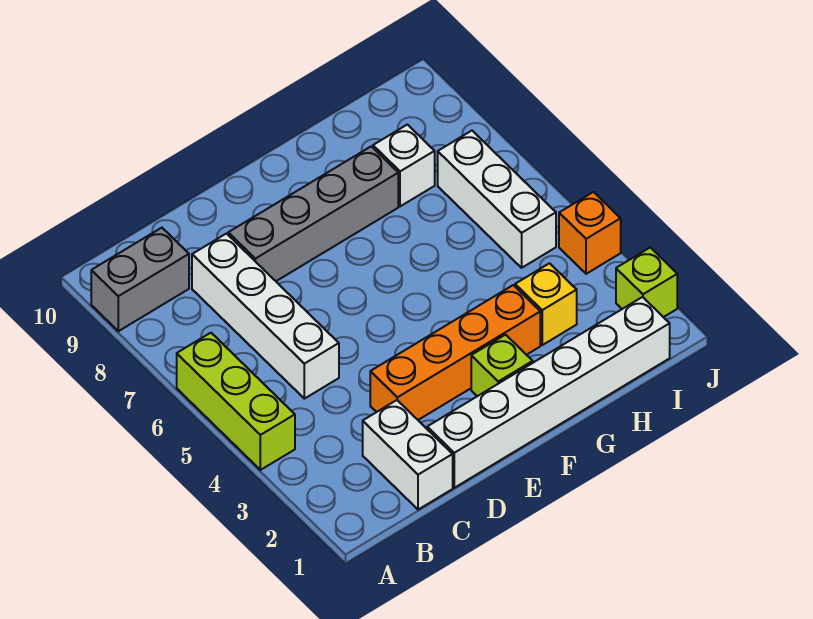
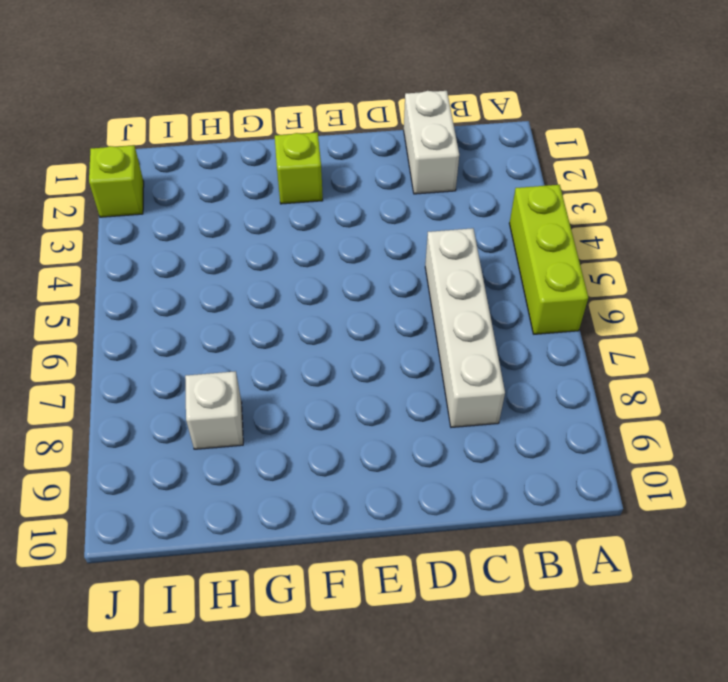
none -> grey brick A9:B9 level 1
none -> white brick D1:I1 level 1
none -> orange brick D3:G3 level 1

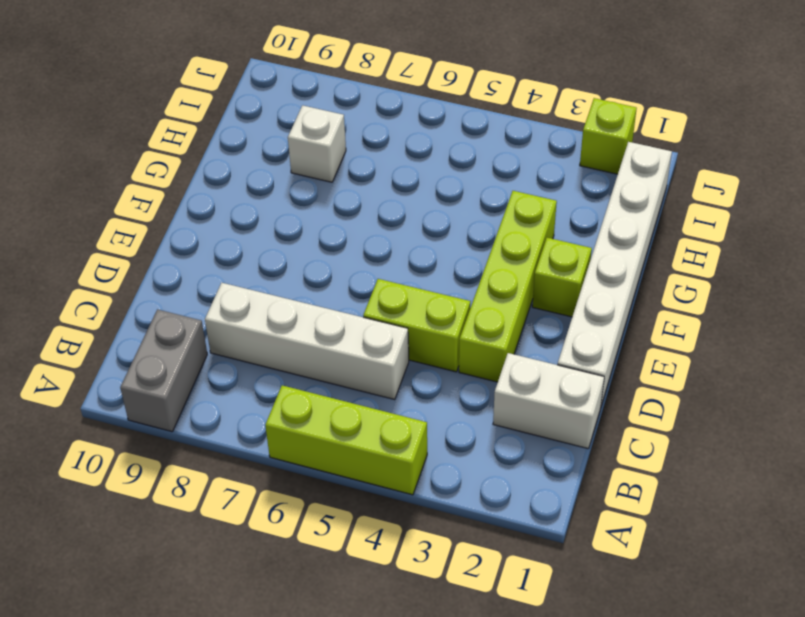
lime brick D3:G3 level 1 -> orange brick D3:G3 level 1
lime brick D4:D5 level 1 -> none
none -> grey brick D8:G8 level 1
none -> yellow brick H3 level 1
none -> white brick I5:I7 level 1

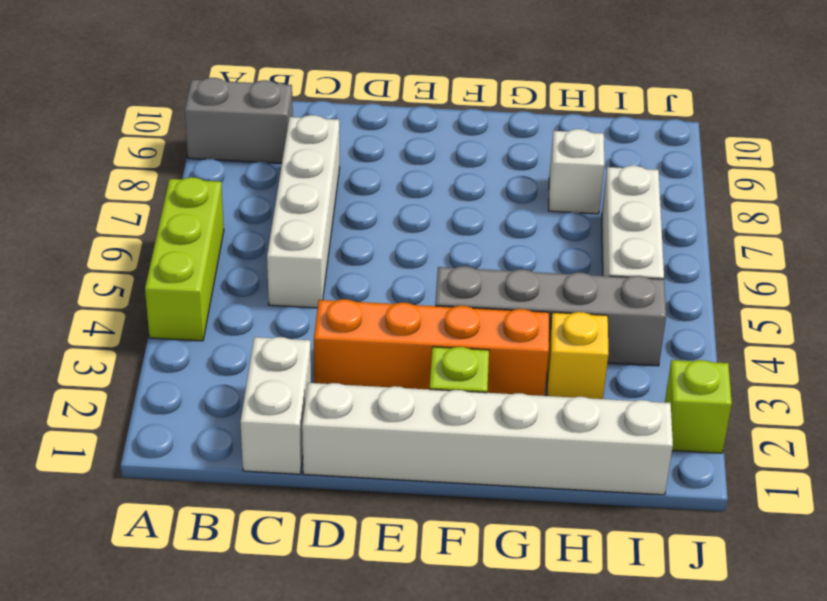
grey brick F4:I4 level 1 -> grey brick D8:G8 level 1
none -> orange brick J4 level 1

